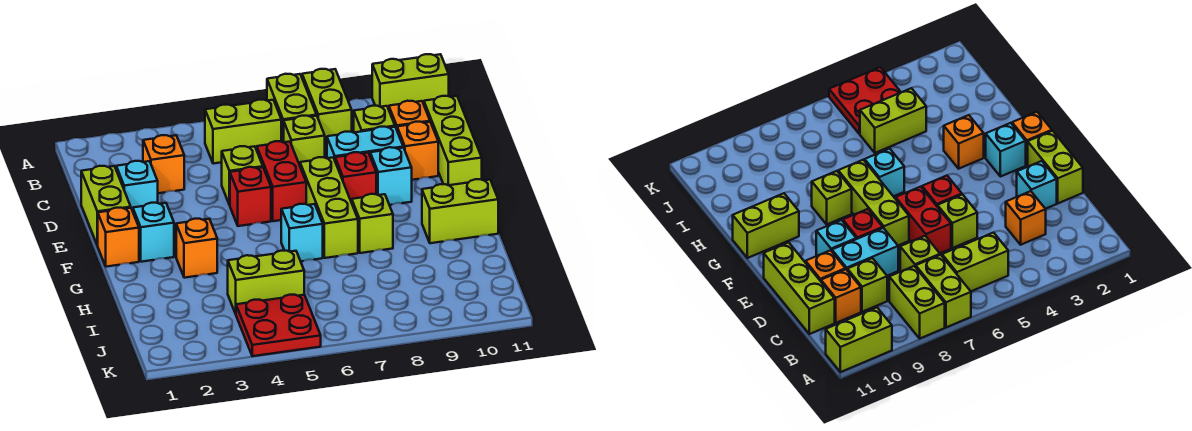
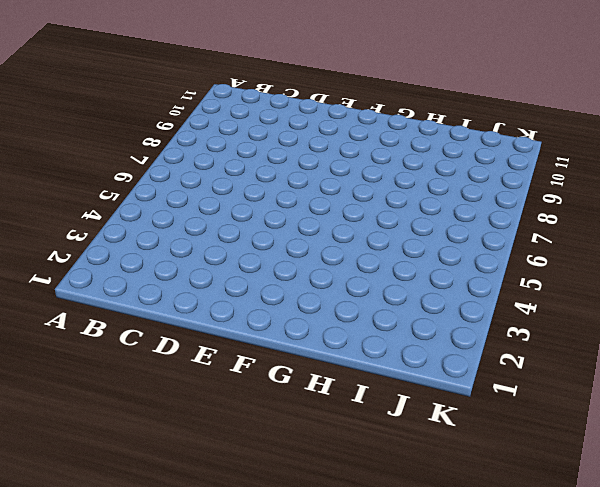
none -> lime brick A7:B7 level 1
none -> lime brick A8:B8 level 1
none -> lime brick A10:A11 level 1

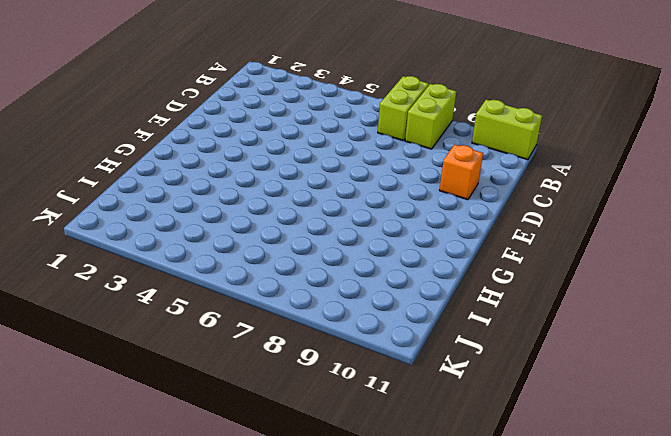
none -> lime brick B5:B6 level 1
none -> orange brick C3 level 1
none -> lime brick C7 level 1

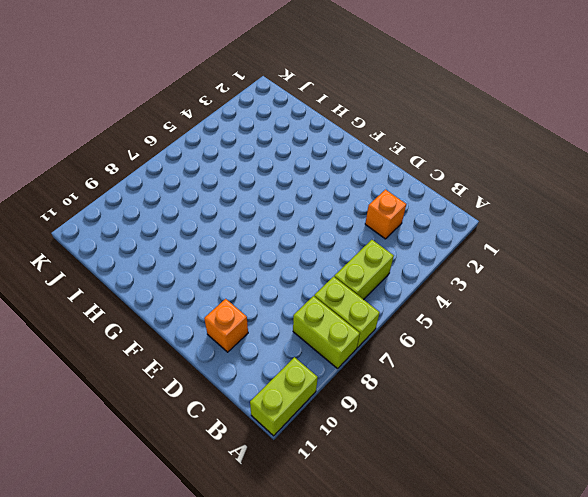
none -> lime brick C7 level 1
none -> lime brick C9 level 1
none -> orange brick C10 level 1

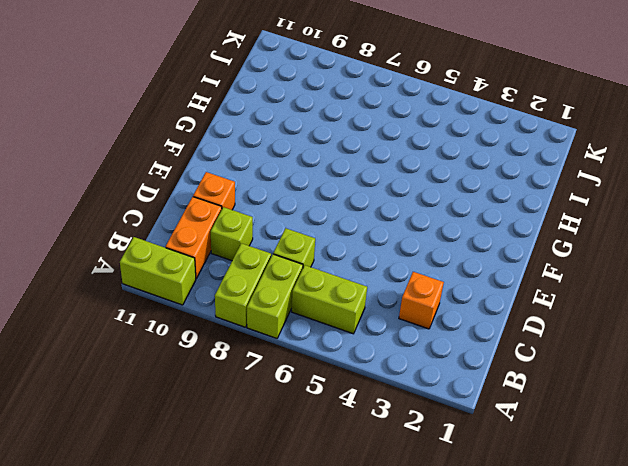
orange brick B10:C10 level 1 -> orange brick C10 level 1
none -> lime brick C11:E11 level 1
none -> lime brick D1:E1 level 1
none -> cyan brick D2 level 1

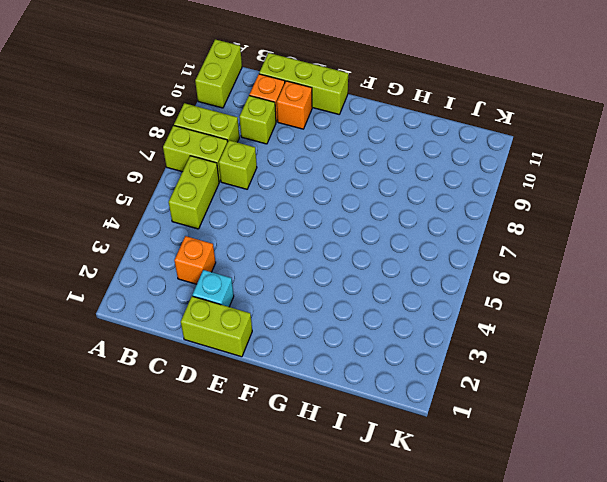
none -> lime brick D5 level 1
none -> red brick D6:E6 level 1
none -> cyan brick D8:D9 level 1

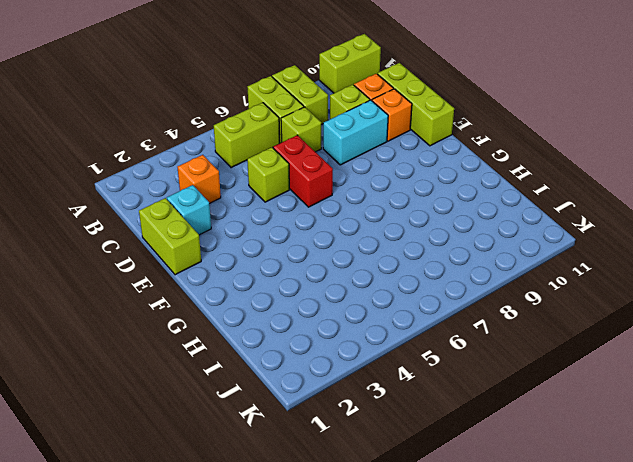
none -> red brick E5 level 1
none -> lime brick E7:G7 level 1
none -> red brick E8 level 1

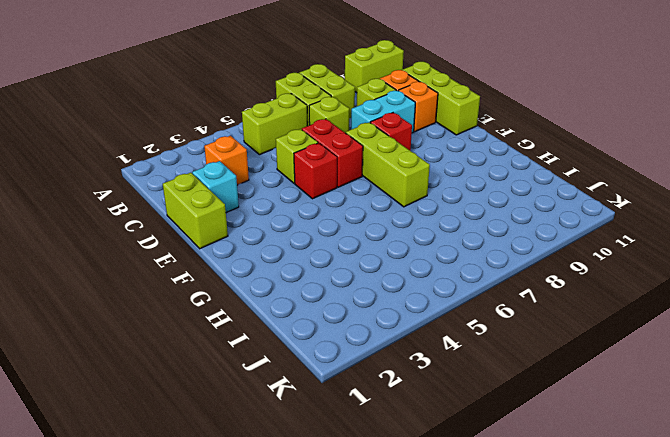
none -> cyan brick E9 level 1
none -> orange brick F1 level 1
none -> cyan brick F2 level 1

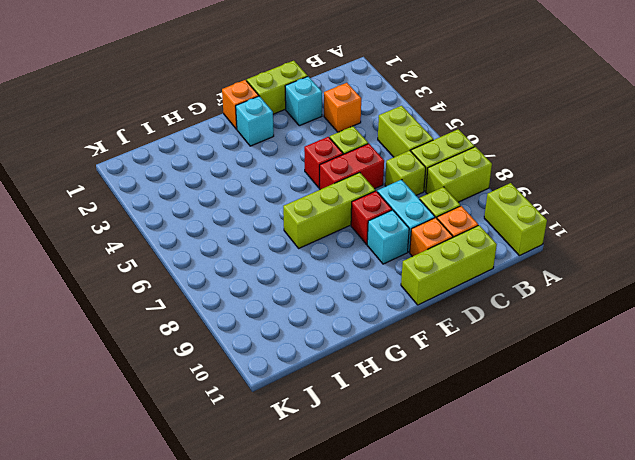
none -> orange brick G3 level 1
none -> cyan brick G6 level 1
none -> lime brick G8 level 1

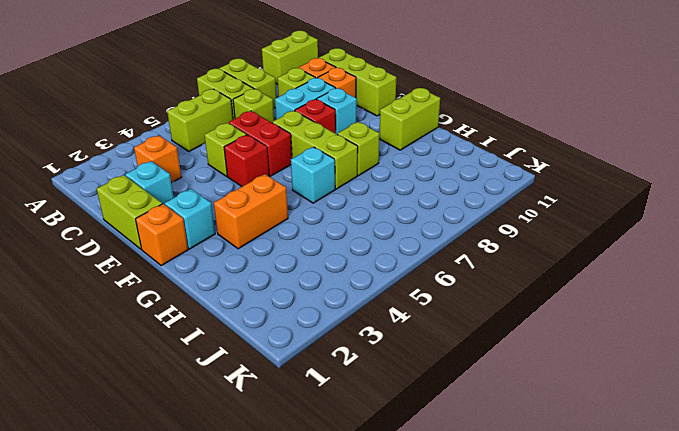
orange brick G3:G4 level 1 -> orange brick G3 level 1
none -> lime brick I4:I5 level 1
none -> red plate J4:K5 level 1

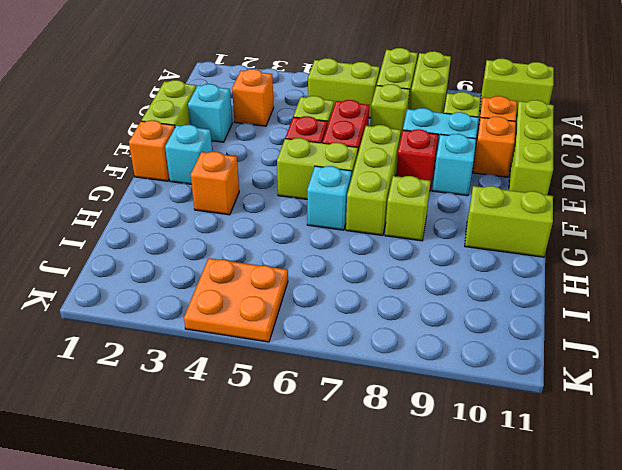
lime brick F5:F6 level 1 -> lime brick I4:I5 level 1
orange plate J4:K5 level 1 -> red plate J4:K5 level 1

